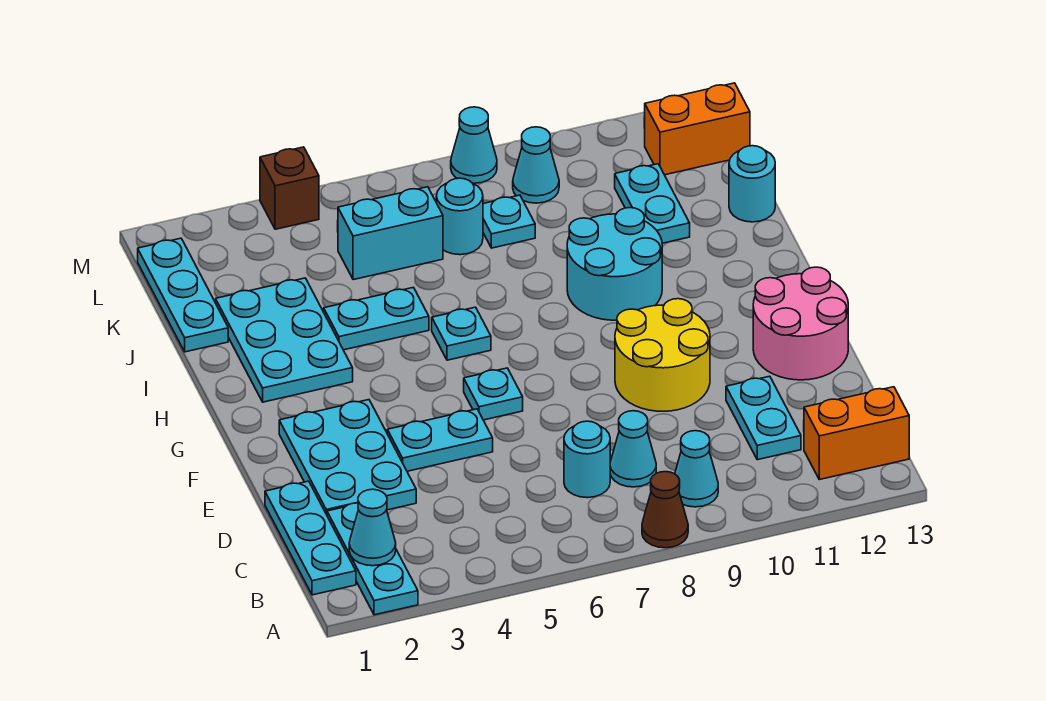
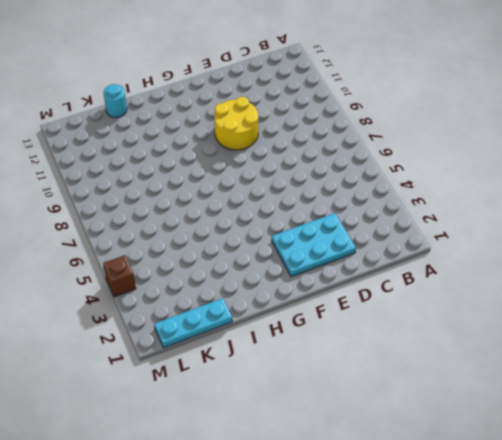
none -> cyan plate A2:C2 level 1
none -> brown cone A8 level 1
none -> cyan plate B1:D1 level 1

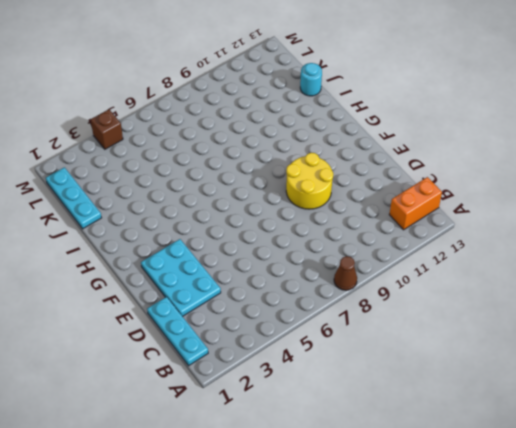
none -> cyan plate A2:C2 level 1
none -> cyan cone B9 level 1
none -> cyan round brick C7 level 1

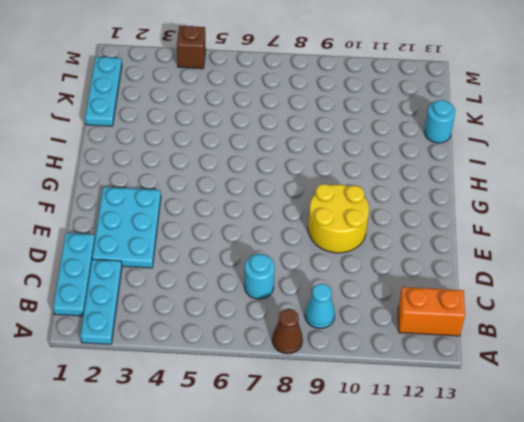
none -> cyan cone C8 level 1
none -> cyan plate C11:D11 level 1
none -> cyan plate E4:E5 level 1

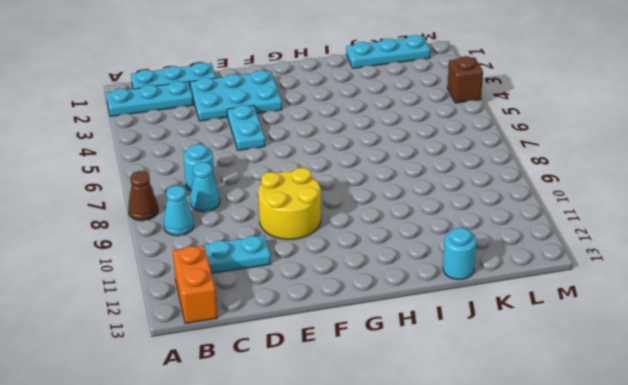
none -> pink round brick E12:F13 level 1
none -> cyan plate F6 level 1
none -> cyan plate H2:J3 level 1

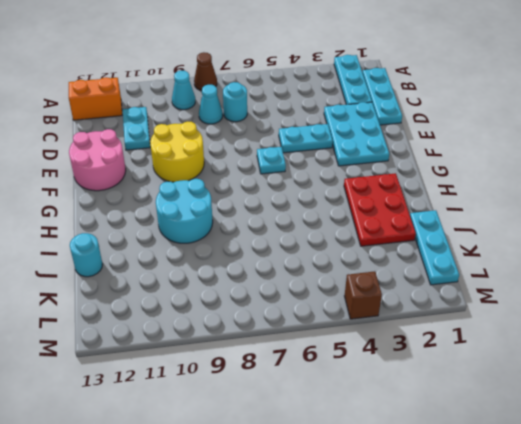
red plate H2:J3 level 1 -> cyan plate H2:J3 level 1
none -> cyan plate H6 level 1
none -> cyan plate I4:I5 level 1
none -> cyan plate J11:K11 level 1

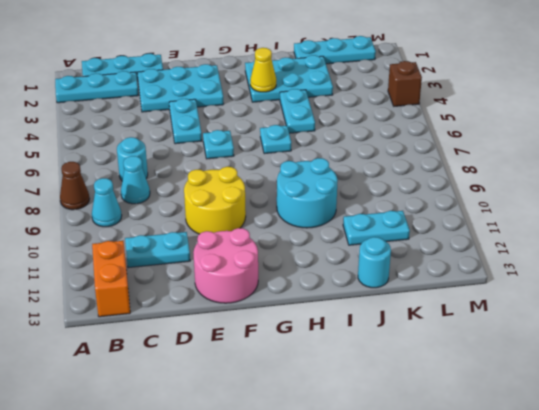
yellow cone H3 level 2 -> none
none -> cyan brick K5:K6 level 1
none -> cyan round brick K7 level 1
none -> cyan plate K8 level 1

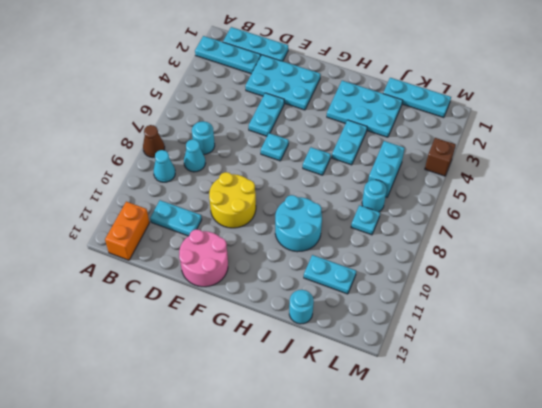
none -> cyan cone L9 level 1
none -> orange brick L12:L13 level 1
none -> cyan cone M8 level 1

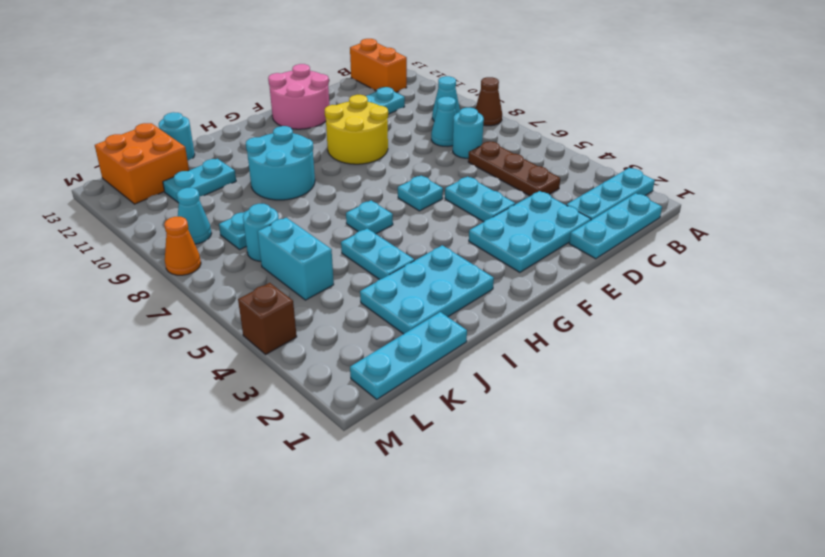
brown plate C4:C6 level 1 -> none
orange brick K12:L13 level 1 -> orange brick L12:L13 level 1
orange cone M8 level 1 -> cyan cone M8 level 1
none -> cyan cone B2 level 2

